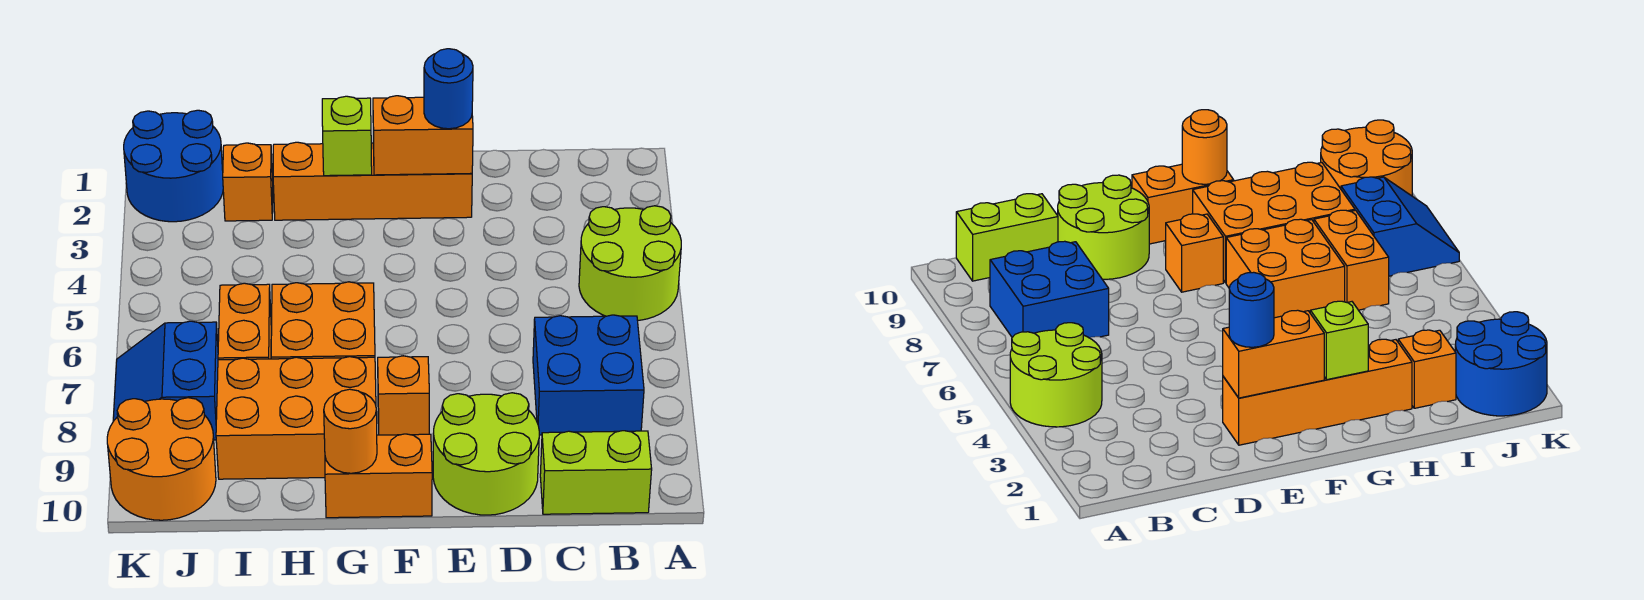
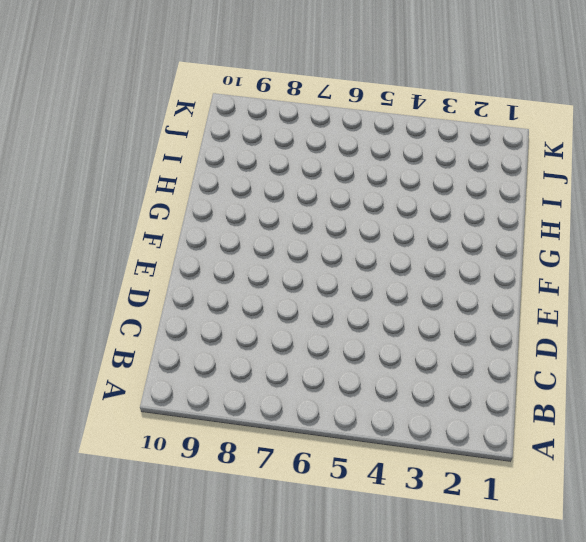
none -> lime round brick A4:B5 level 1
none -> blue brick B7:C8 level 1
none -> lime brick B10:C10 level 1

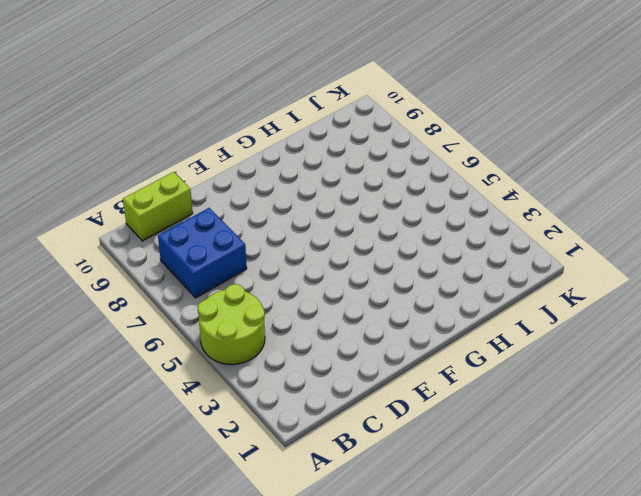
none -> lime round brick D9:E10 level 1
none -> orange brick E2:H2 level 1
none -> orange brick F8 level 1

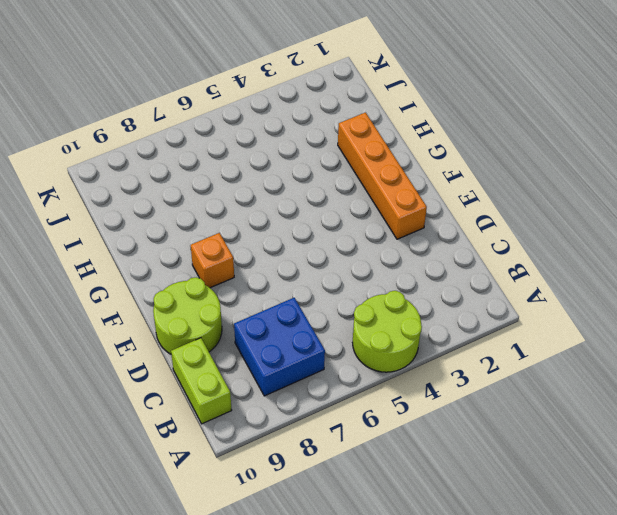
none -> orange brick F10:G10 level 1
none -> orange brick G6:H7 level 1
none -> orange brick G8:I9 level 1

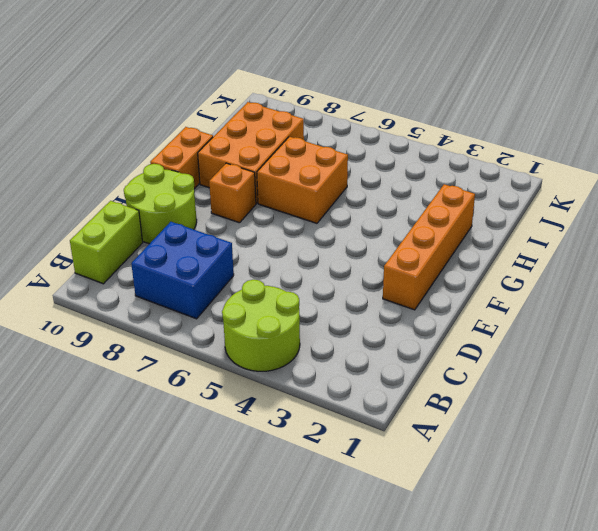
none -> orange brick I2 level 1
none -> orange brick I6:I7 level 1
none -> blue round brick J1:K2 level 1

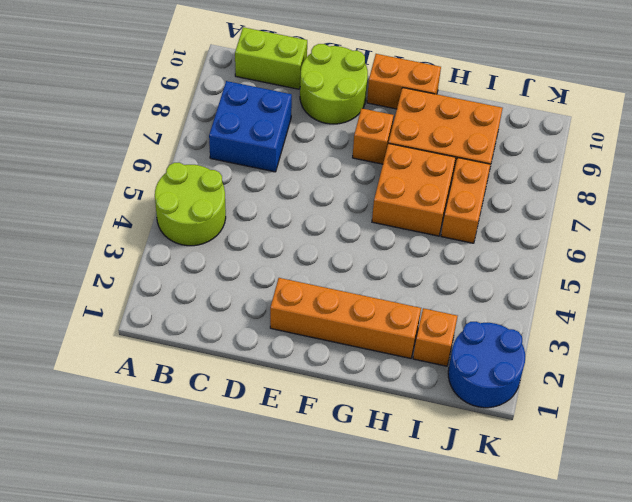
none -> blue slope J7:K8 level 1 top J
none -> orange round brick J9:K10 level 1
none -> orange brick E2:F2 level 2

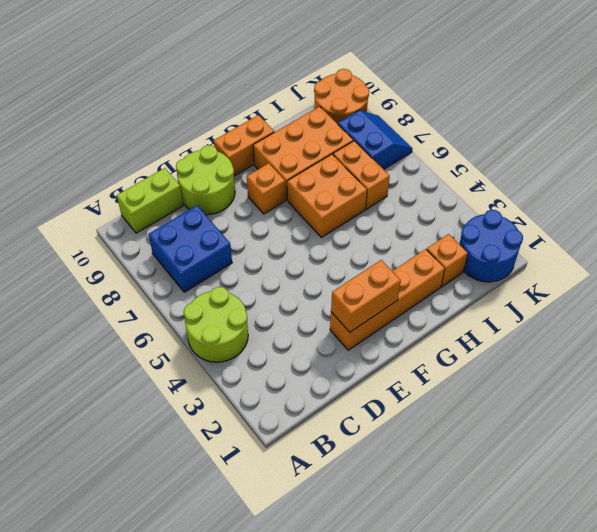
none -> lime brick G2 level 2
none -> orange round brick G10 level 2
none -> blue round brick E2 level 3

